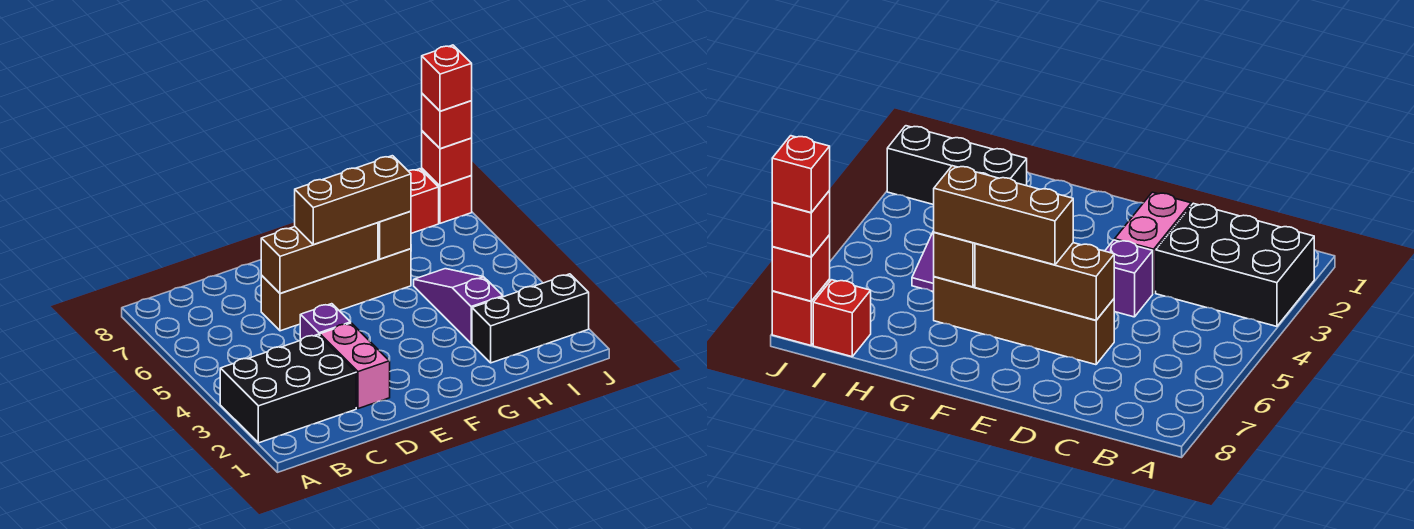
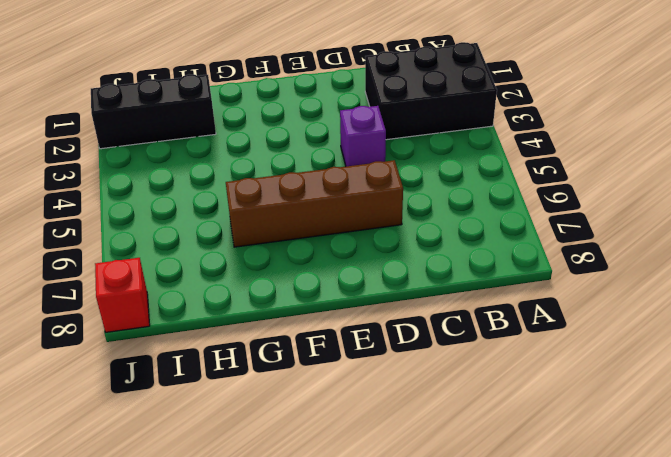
none -> pink brick D2:D3 level 1
none -> purple slope H3:H5 level 1 top 3
none -> red brick I8 level 1

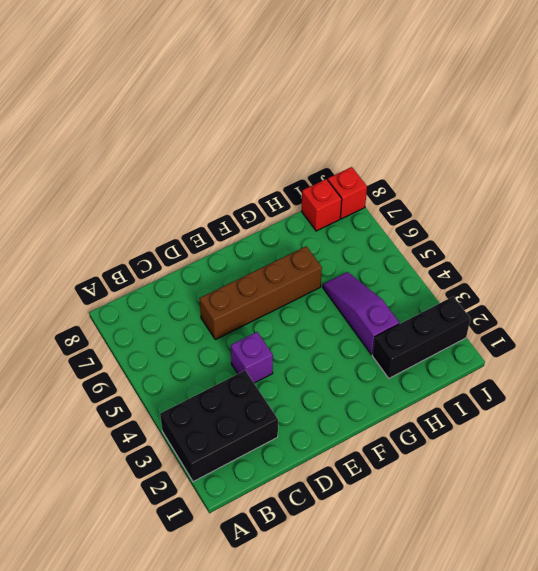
none -> pink brick D2:D3 level 1
none -> brown brick D6:F6 level 2
none -> brown brick G6 level 2

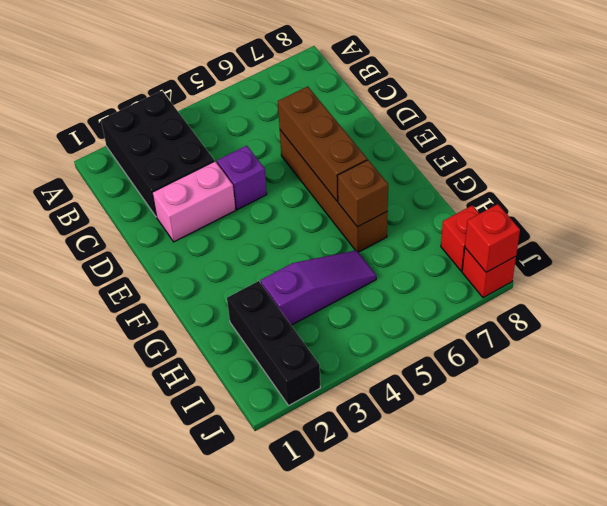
none -> brown brick E6:G6 level 3
none -> red brick J8 level 3
none -> red brick J8 level 4

